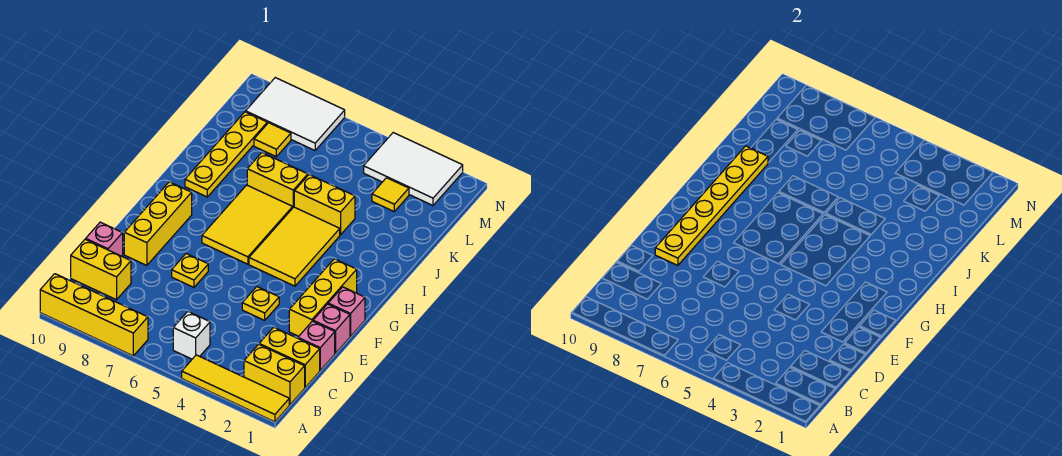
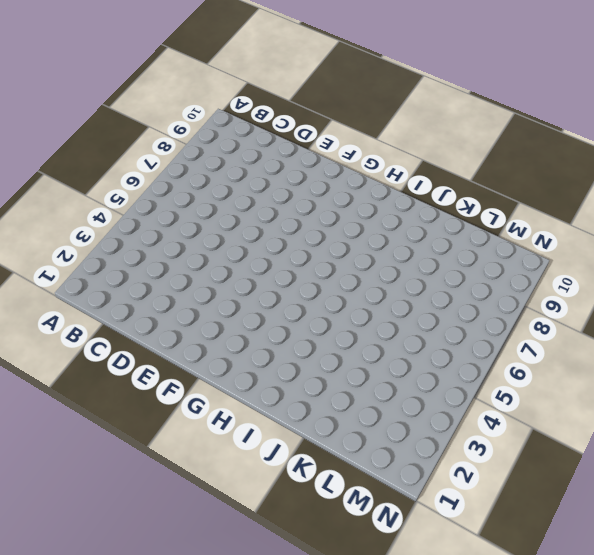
none -> yellow tile A1:A4 level 1
none -> yellow brick A7:A10 level 1
none -> yellow brick B1:B2 level 1

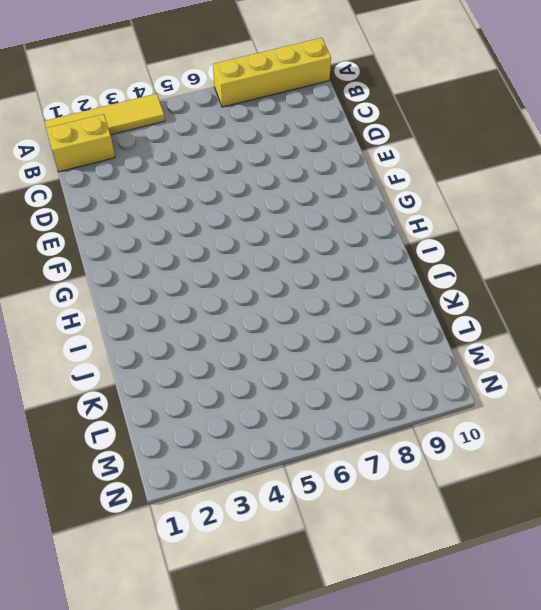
none -> white brick B5 level 1
none -> yellow brick C1:C2 level 1
none -> yellow brick C9:C10 level 1

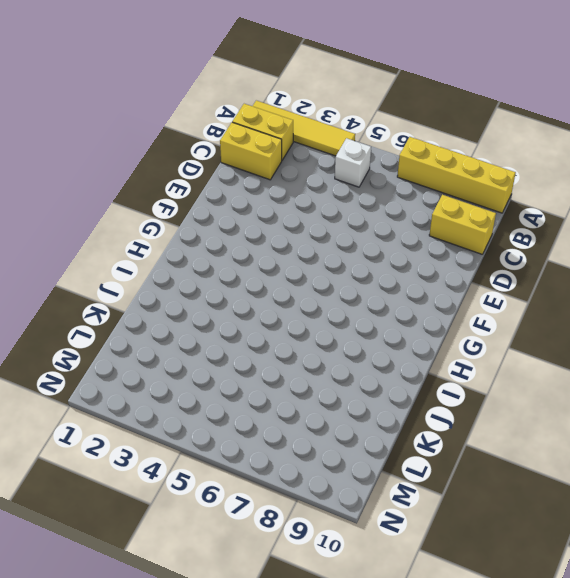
none -> pink brick D1 level 1
none -> pink brick D10 level 1
none -> pink brick E1 level 1

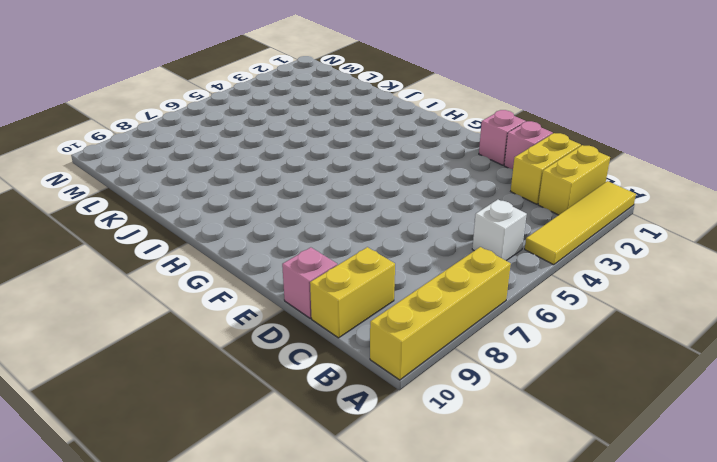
none -> yellow brick E2:G2 level 1
none -> yellow plate E4 level 1
none -> yellow plate E7 level 1

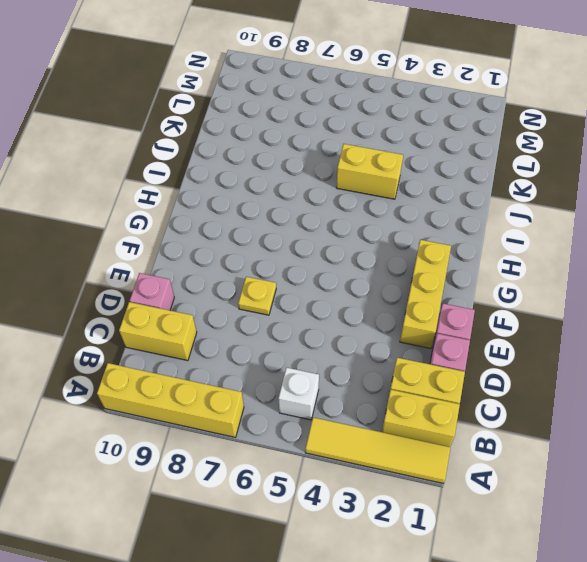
none -> yellow plate E4 level 1
none -> yellow brick E9:G9 level 1
none -> pink brick F1 level 1

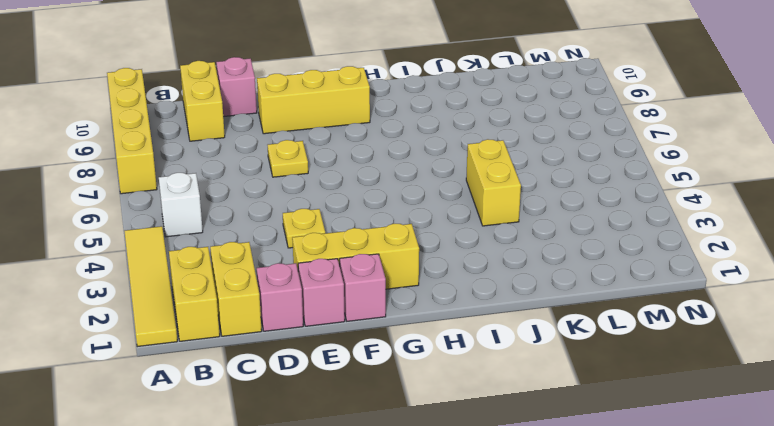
none -> yellow tile G4:I5 level 1
none -> yellow tile G6:I7 level 1
none -> yellow plate I9:L9 level 1

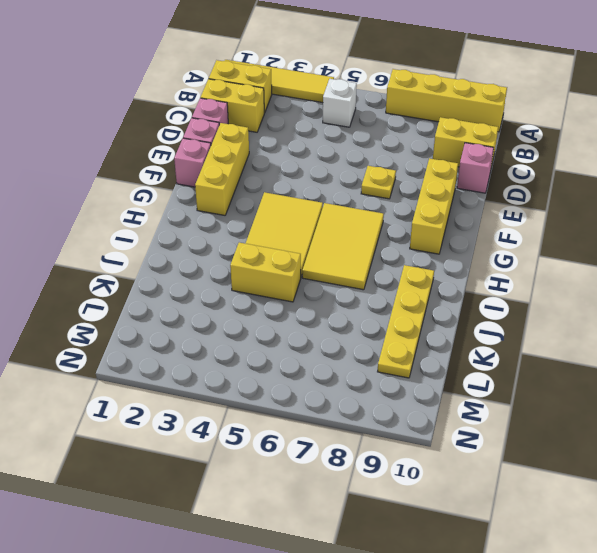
none -> yellow plate E4 level 1
none -> yellow brick J6:J7 level 1
none -> yellow tile L3 level 1

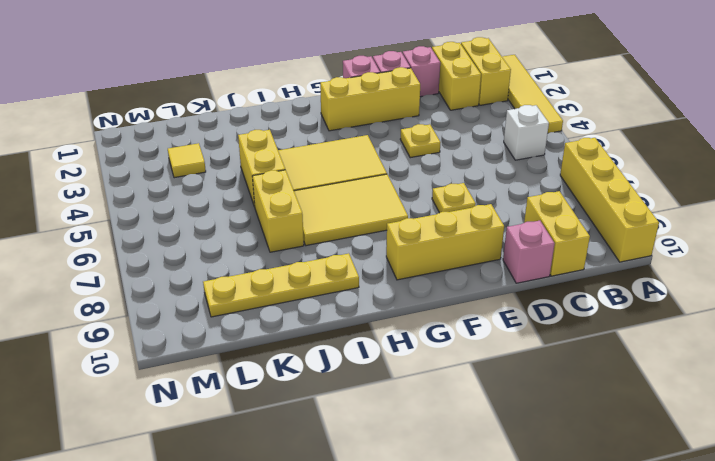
none -> yellow tile L8 level 1
none -> white tile M2:N4 level 1
none -> white tile M7:N9 level 1

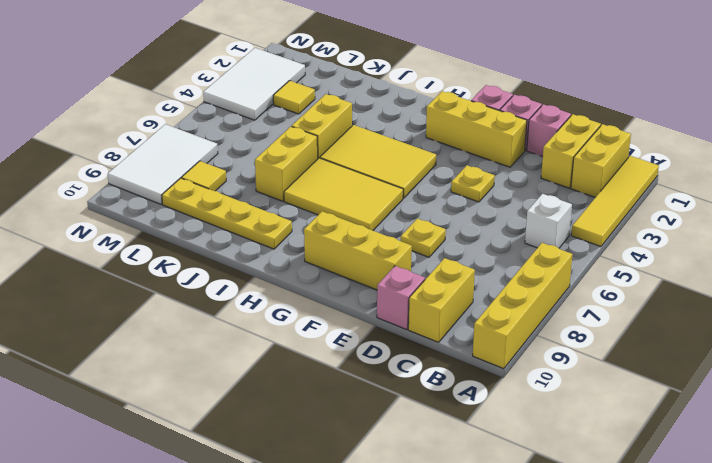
none -> yellow plate E9:J9 level 2

